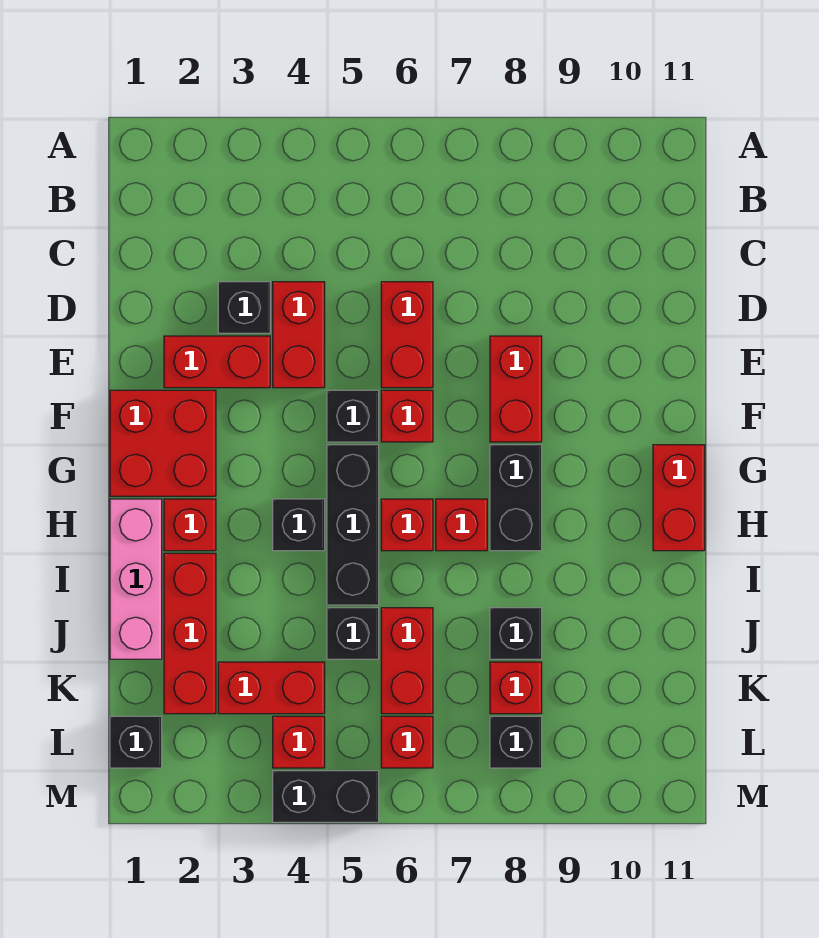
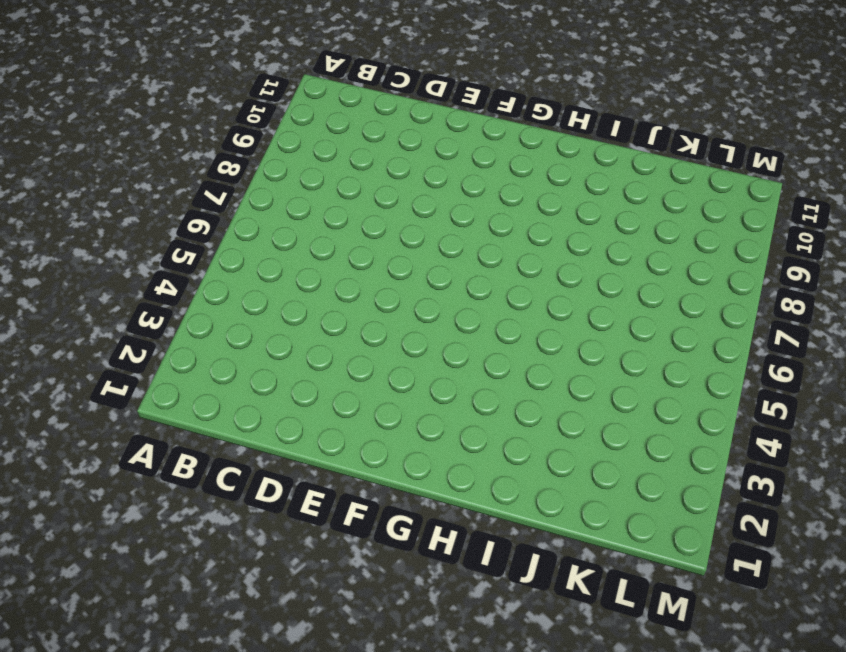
none -> black brick D3 level 1
none -> red brick D4:E4 level 1
none -> red brick D6:E6 level 1

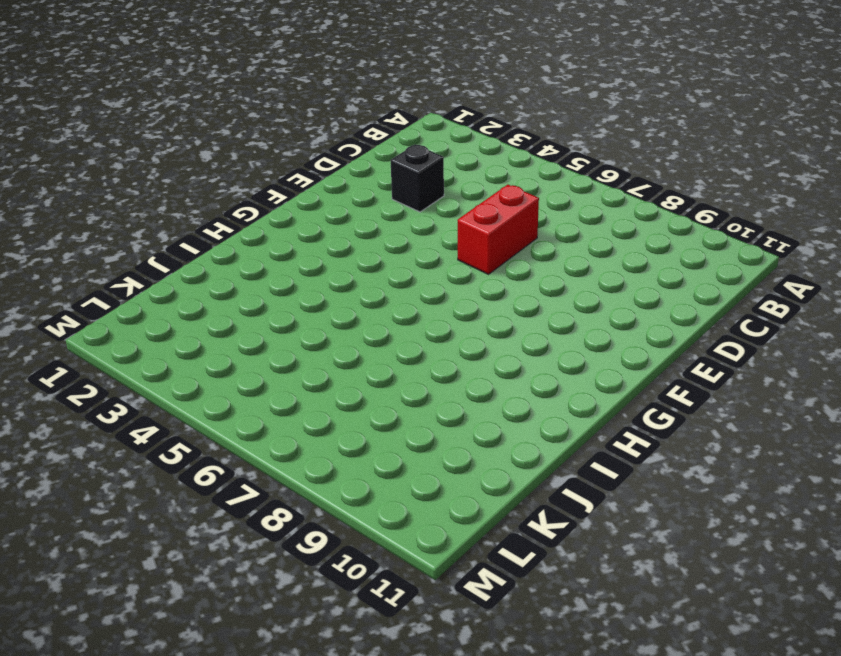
none -> red brick D4:E4 level 1
none -> red brick E2:E3 level 1
none -> red brick E8:F8 level 1

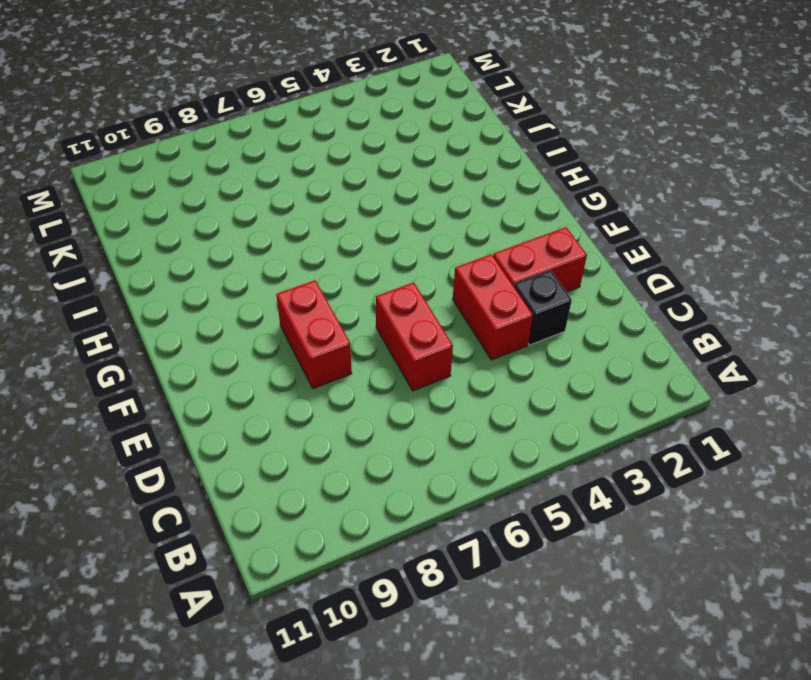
none -> red brick F1:G2 level 1
none -> black brick F5 level 1
none -> red brick F6 level 1

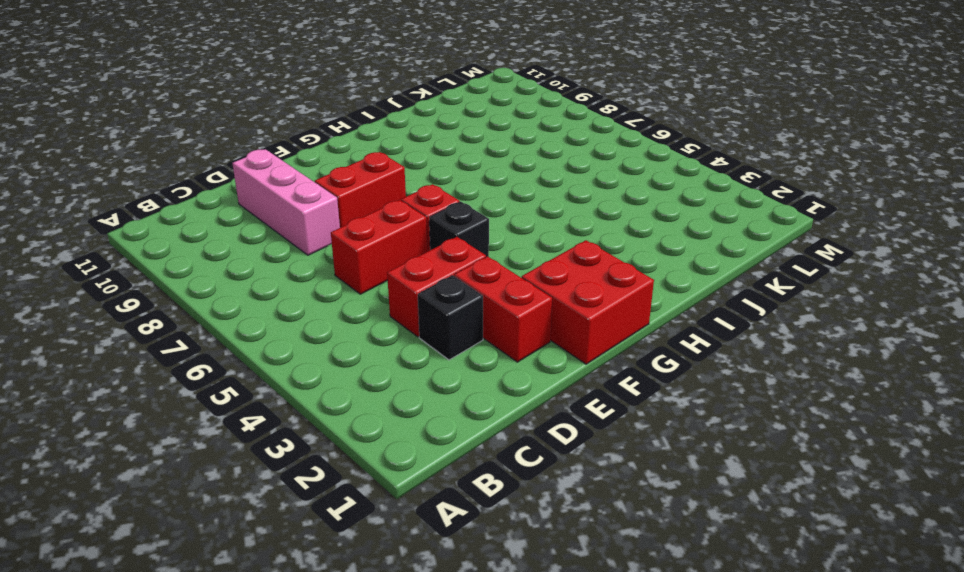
pink brick D8:D10 level 1 -> pink brick H1:J1 level 1
none -> black brick G5:I5 level 1
none -> black brick G8:H8 level 1
none -> red brick G11:H11 level 1

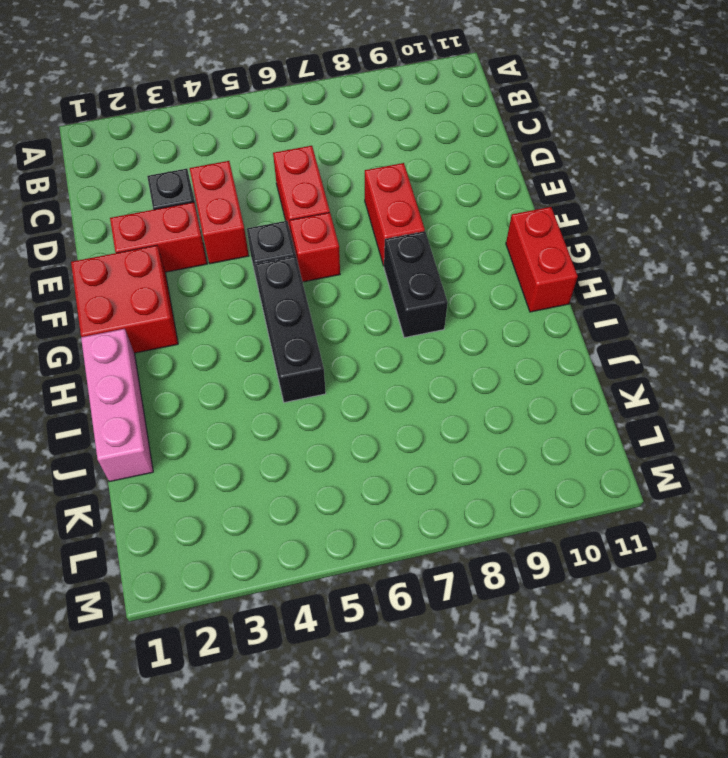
none -> red brick H2 level 1
none -> black brick H4 level 1
none -> red brick H6 level 1

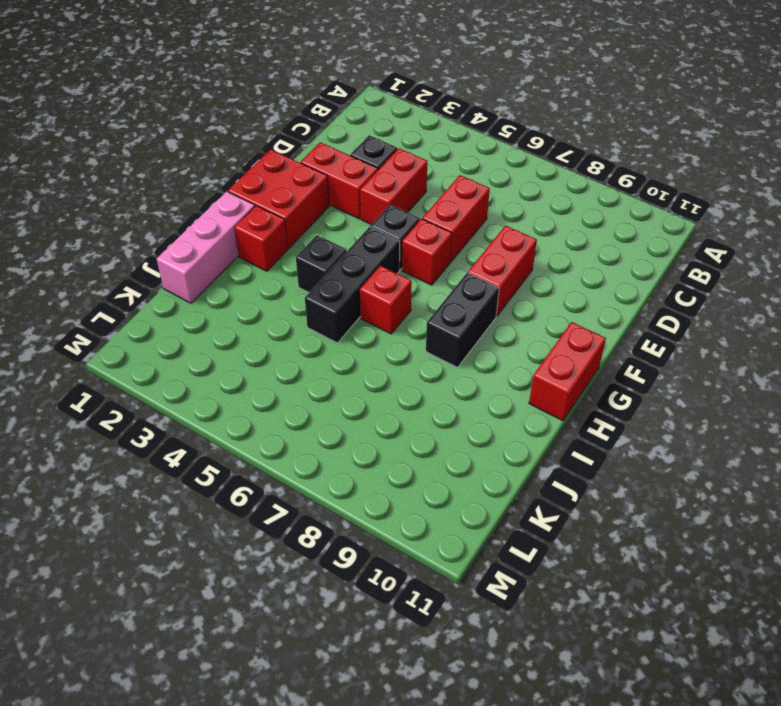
none -> red brick H7 level 1
none -> red brick I2:K2 level 1
none -> black brick J5 level 1

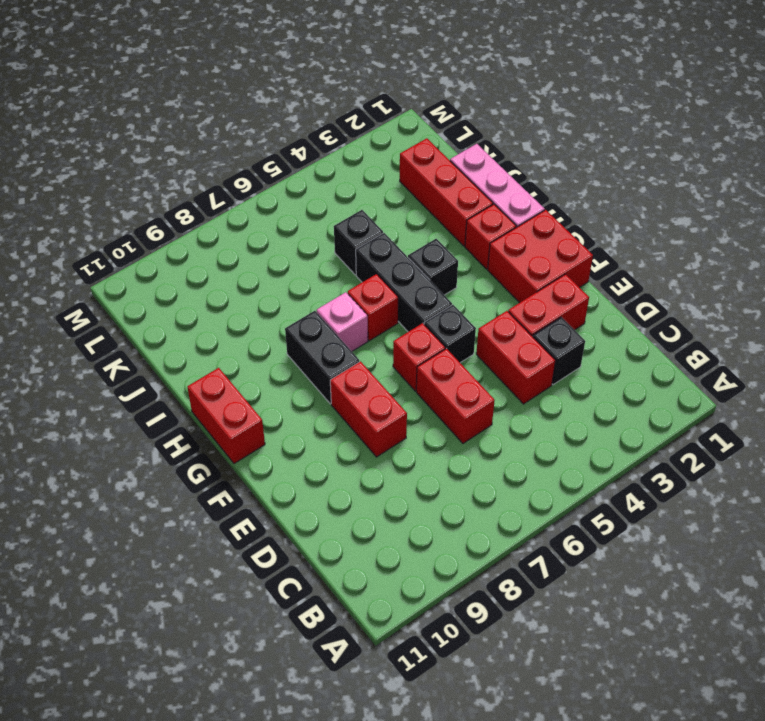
pink brick H7 level 1 -> red brick H7 level 1
none -> red brick J6:K6 level 1
none -> black brick J8 level 1
none -> red brick K3:K4 level 1

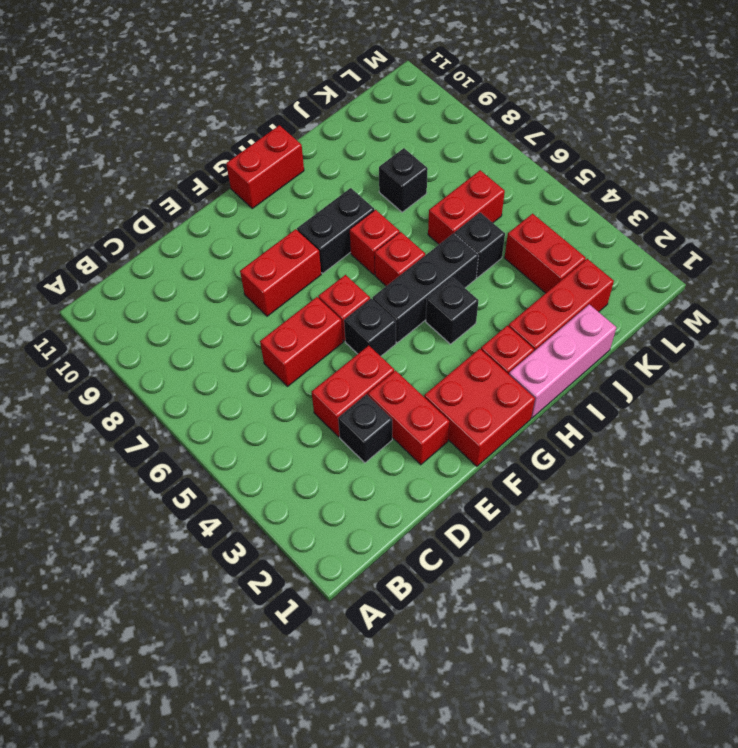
none -> red brick K8 level 1
none -> black brick L1 level 1
none -> red brick L4 level 1

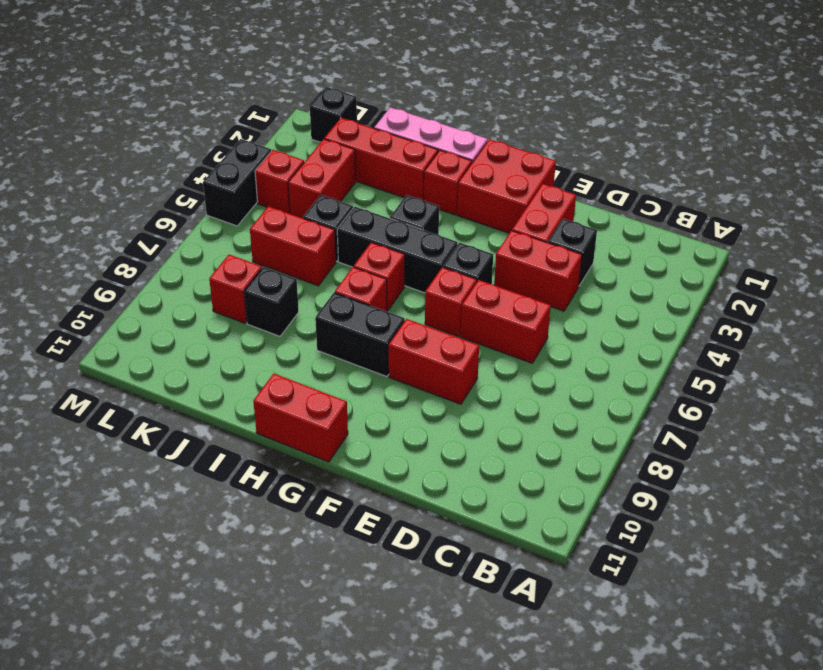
none -> red brick L6 level 1
none -> black brick L8 level 1

